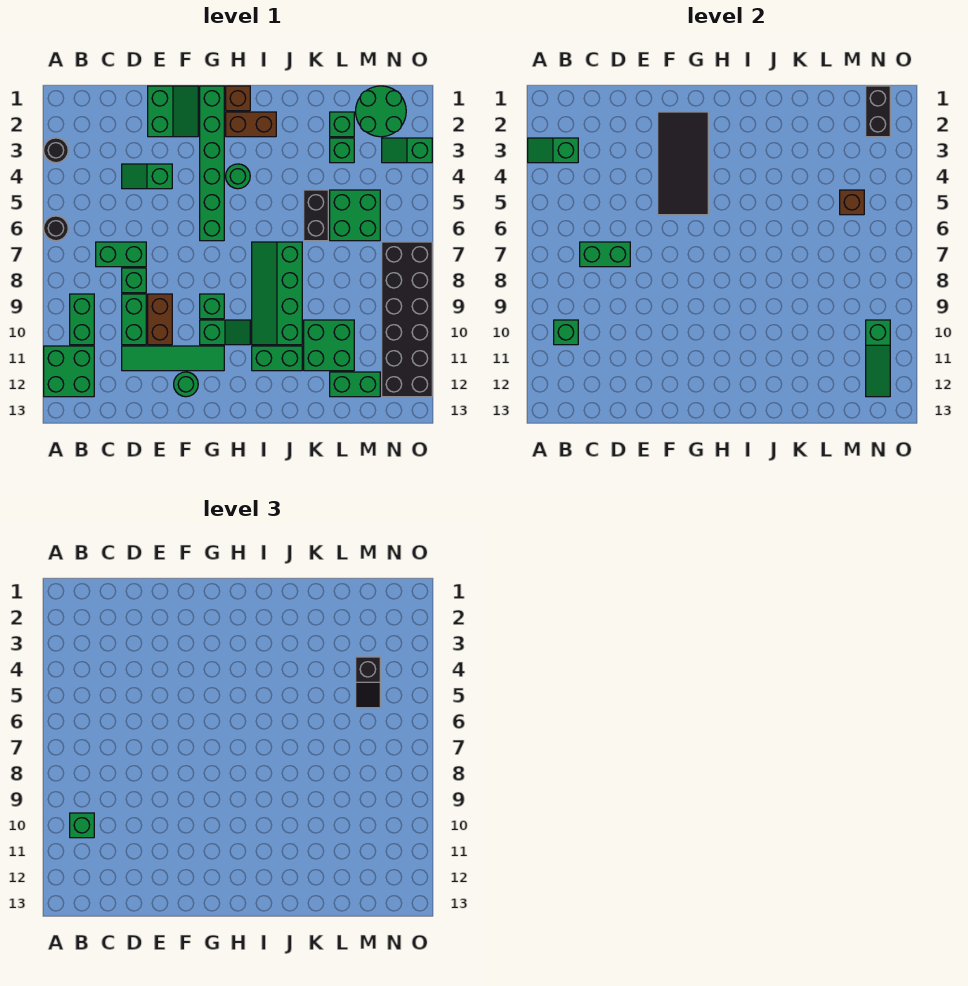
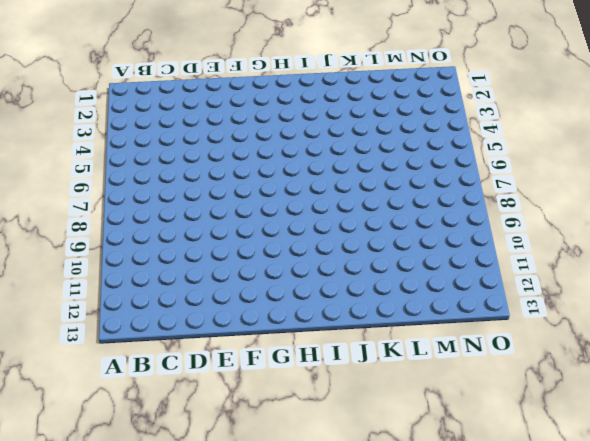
none -> black round brick A3 level 1
none -> black round brick A6 level 1
none -> green brick A11:B12 level 1
none -> green brick B9:B10 level 1

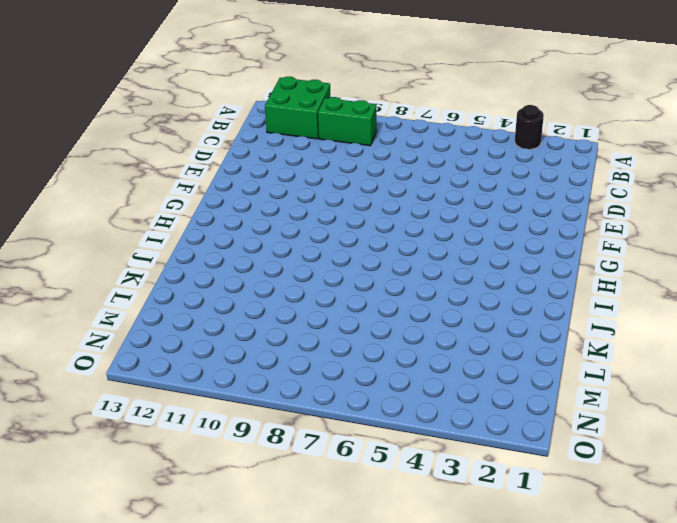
none -> black round brick A6 level 1
none -> green brick C7:D7 level 1
none -> green slope D4:E4 level 1 top E
none -> green brick D8 level 1

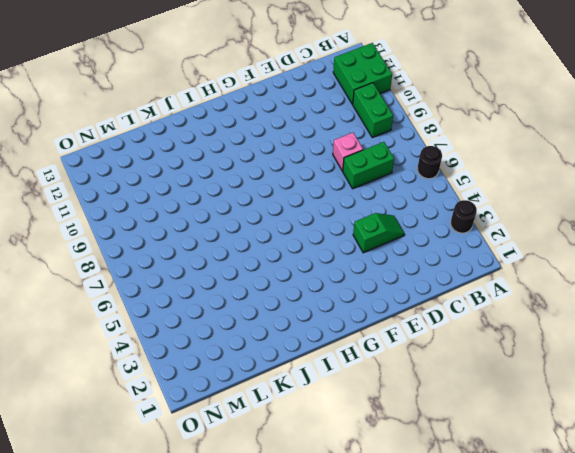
pink brick D8 level 1 -> green brick D8 level 1
none -> green brick D9:D10 level 1
none -> green tile D11:G11 level 1
none -> green slope E1:F2 level 1 top E
none -> brown brick E9:E10 level 1

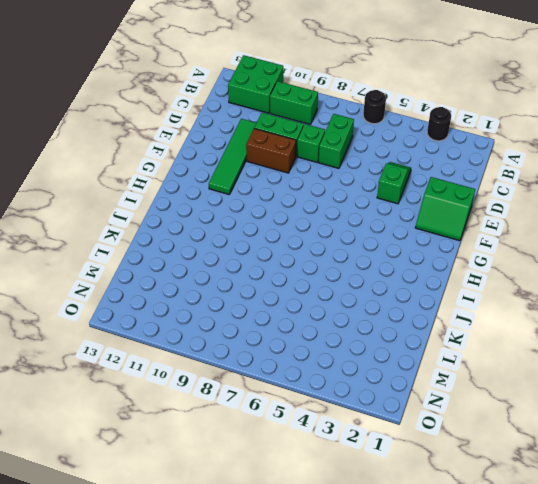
none -> green round brick F12 level 1
none -> green brick G1:G6 level 1
none -> green brick G9 level 1
none -> green slope G10:H10 level 1 top G

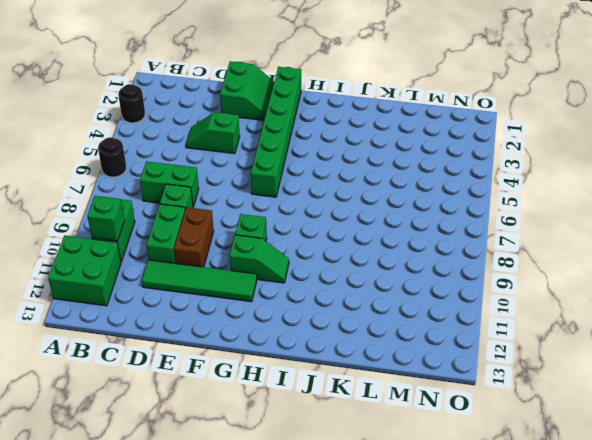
none -> green round brick F12 level 1
none -> brown brick H1 level 1
none -> brown brick H2:I2 level 1
none -> green round brick H4 level 1

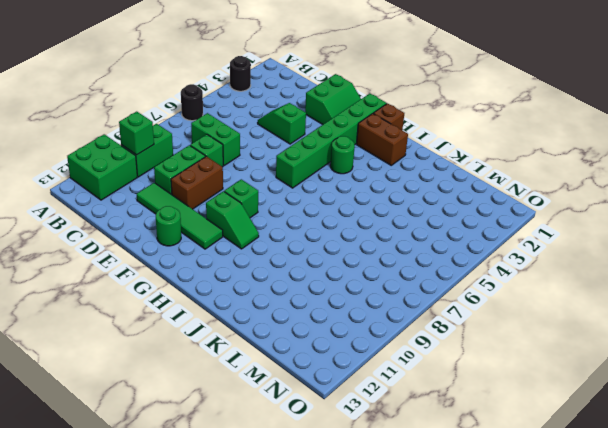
none -> green slope I7:J10 level 1 top J
none -> green brick I11:J11 level 1
none -> black brick K5:K6 level 1
none -> green brick K10:L11 level 1

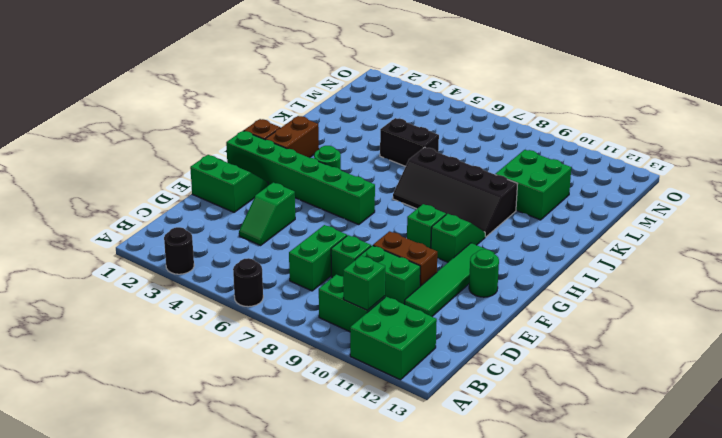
black slope I7:J10 level 1 top J -> green slope I7:J10 level 1 top J
none -> green brick I11:J11 level 1
none -> green brick L2 level 1
none -> green brick L3 level 1
none -> green brick L5:M6 level 1

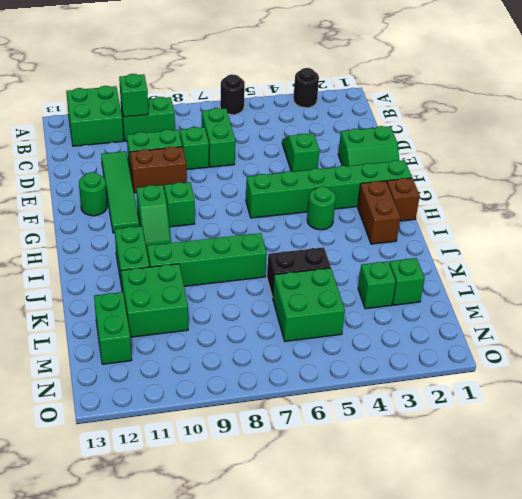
none -> green round brick M1:N2 level 1
none -> green slope N3:O3 level 1 top O
none -> black brick N7:O12 level 1
none -> green slope A3:B3 level 2 top B

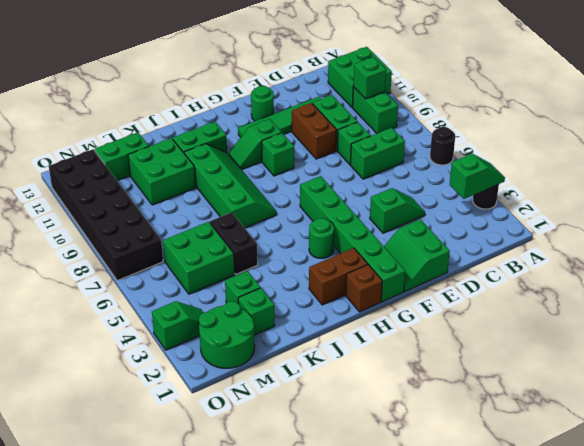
none -> green brick C7:D7 level 2
none -> black tile F2:G5 level 2
none -> brown brick M5 level 2
none -> black brick N1:N2 level 2

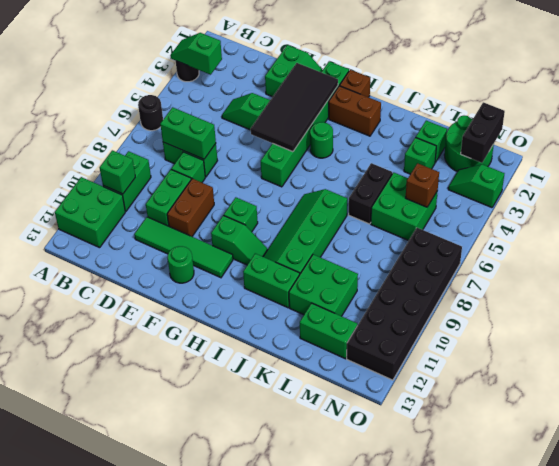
none -> green slope N10:N12 level 2 top 10
none -> green brick B10 level 3
none -> black slope M4:M5 level 3 top 4

